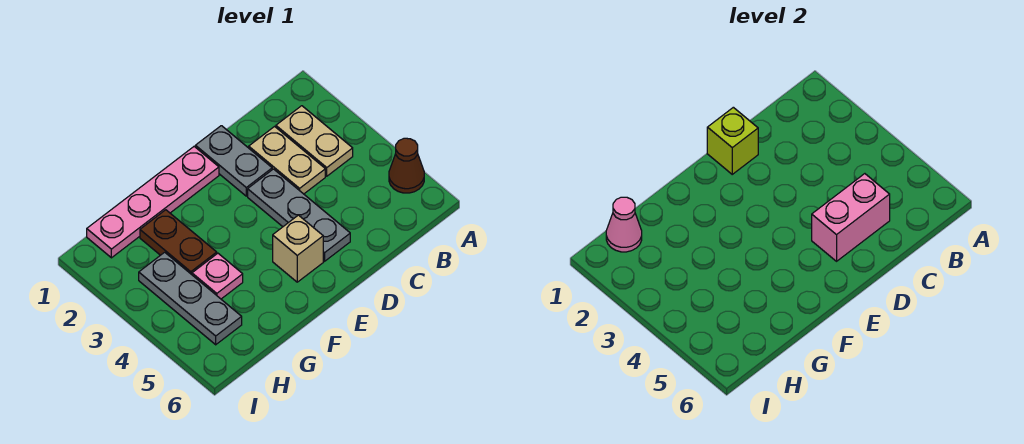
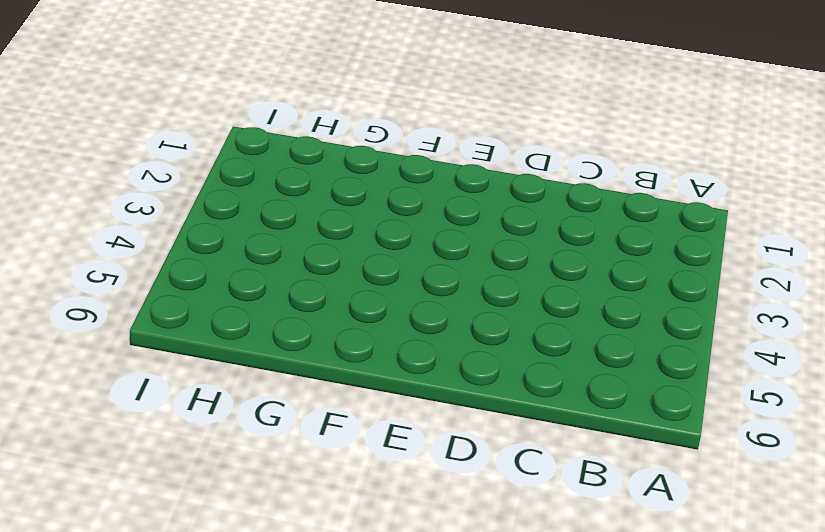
none -> brown cone A5 level 1
none -> tan plate B2:B3 level 1
none -> tan plate C2:C3 level 1

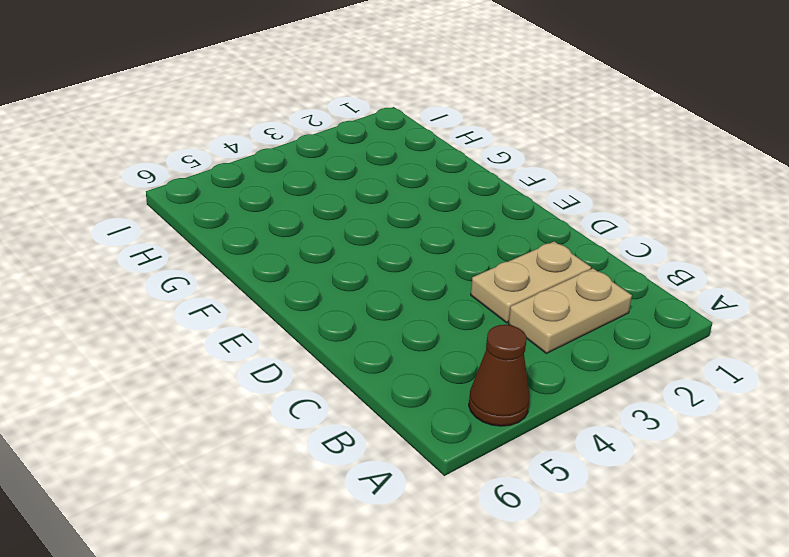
none -> grey plate D1:D2 level 1
none -> grey plate D3:D5 level 1
none -> pink plate E1:H1 level 1

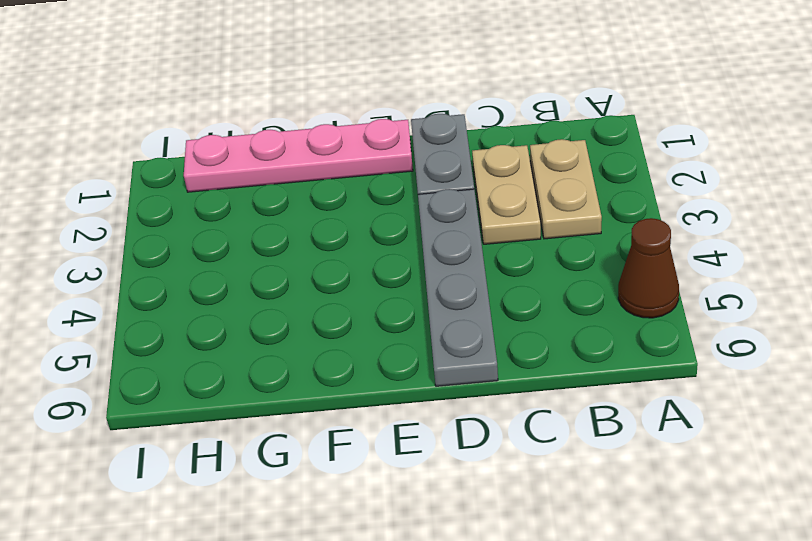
grey plate D3:D6 level 1 -> grey plate D3:D5 level 1
none -> tan brick E5 level 1
none -> brown plate G2:G3 level 1
none -> pink plate G4 level 1

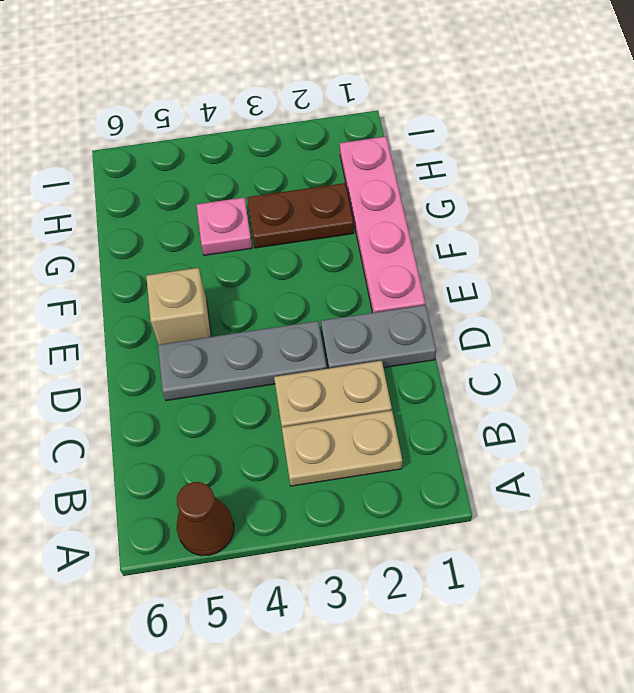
none -> grey plate H3:H5 level 1
none -> pink brick C5:D5 level 2
none -> lime brick D1 level 2

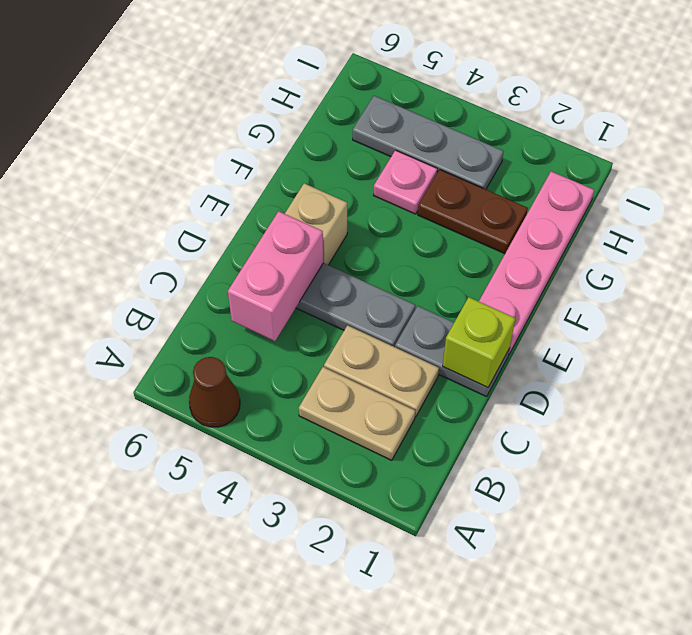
none -> pink cone H1 level 2

